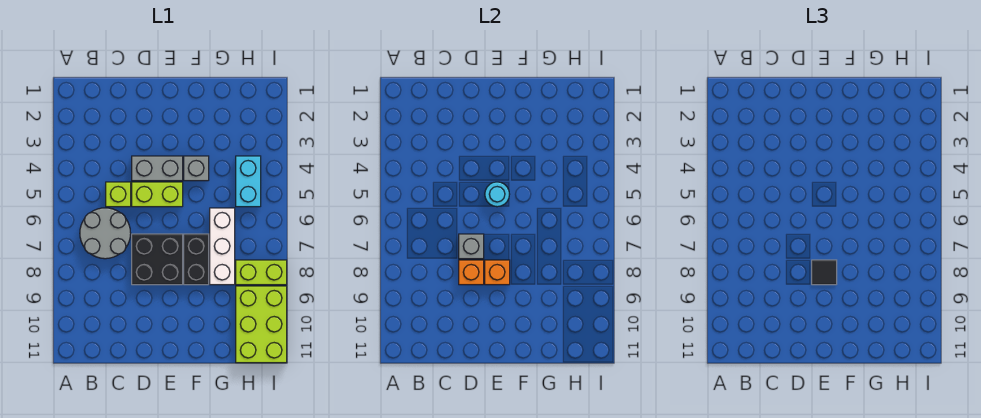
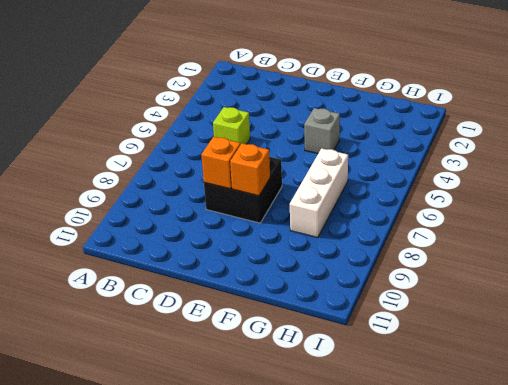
none -> grey round brick B6:C7 level 1
none -> grey brick D4:E4 level 1
none -> lime brick D5:E5 level 1

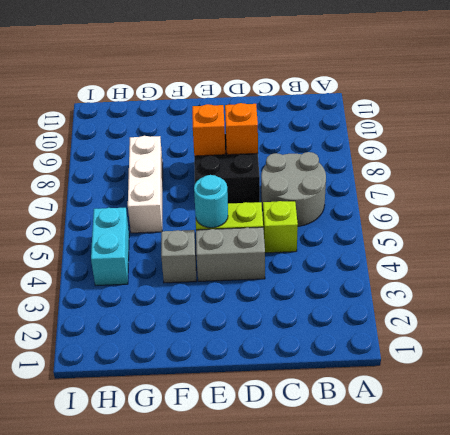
none -> black brick F7:F8 level 1
none -> lime brick H8:I8 level 1
none -> lime brick H9:I11 level 1

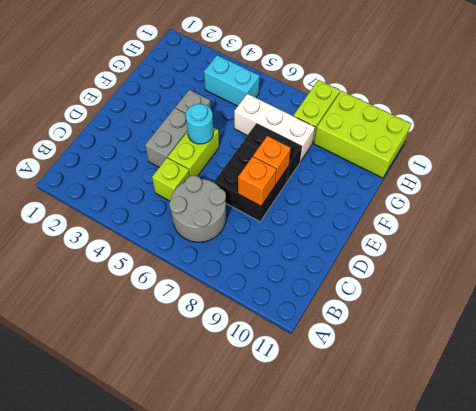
none -> grey brick D7 level 2
none -> black tile E8 level 3

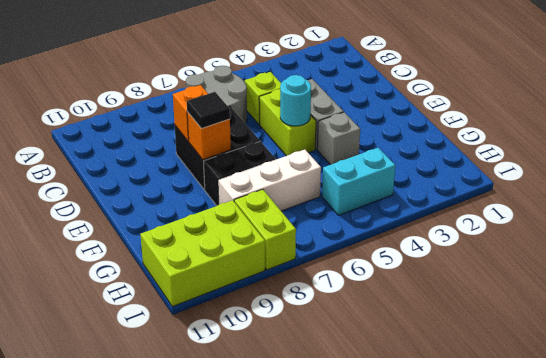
none -> grey brick D7 level 2

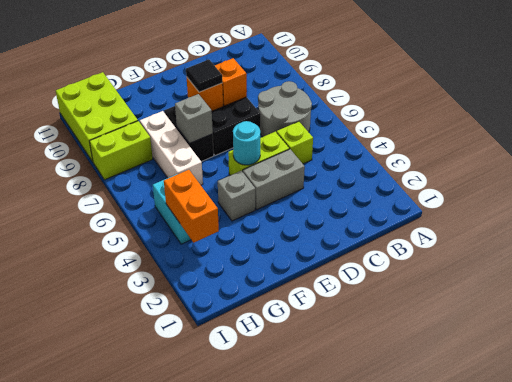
grey brick F7 level 2 -> grey brick D7 level 2
orange brick H3:H4 level 2 -> none

